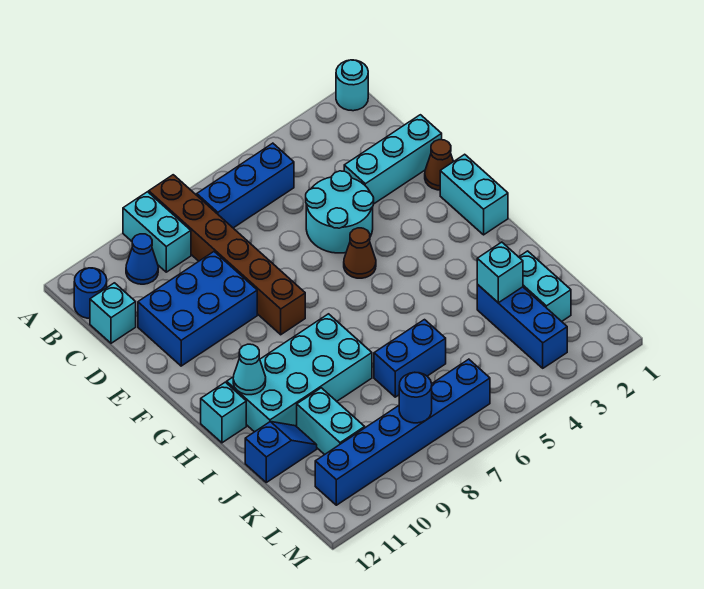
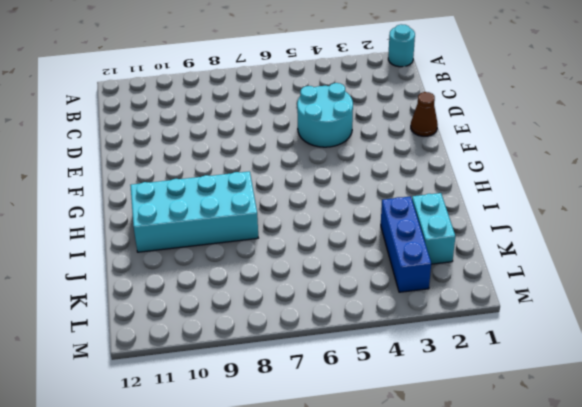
none -> brown brick A8:F8 level 1
none -> cyan brick A9:B9 level 1
none -> blue brick B5:B7 level 1

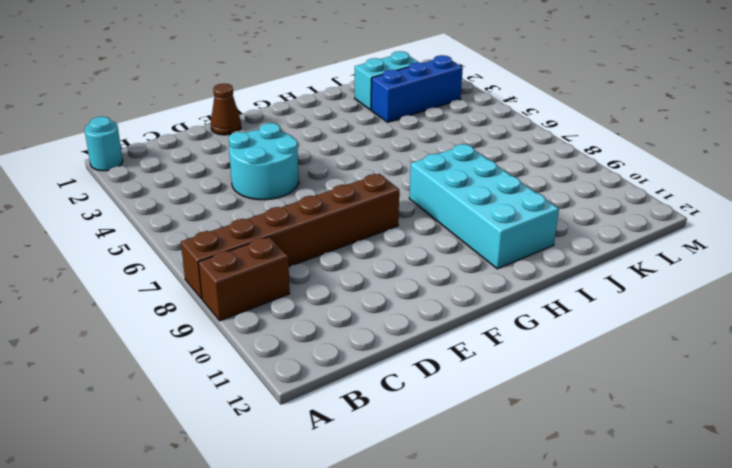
brown brick A9:B9 level 1 -> cyan brick A9:B9 level 1
none -> blue brick B5:B7 level 1
none -> blue cone B10 level 1
none -> blue round brick B12 level 1

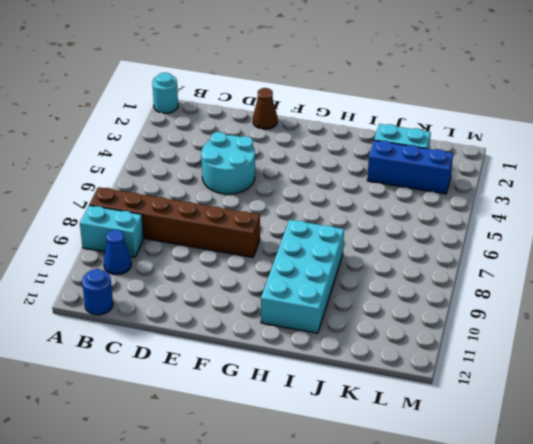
none -> blue brick B5:B7 level 1
none -> cyan brick C12 level 1
none -> cyan brick D1:D3 level 1

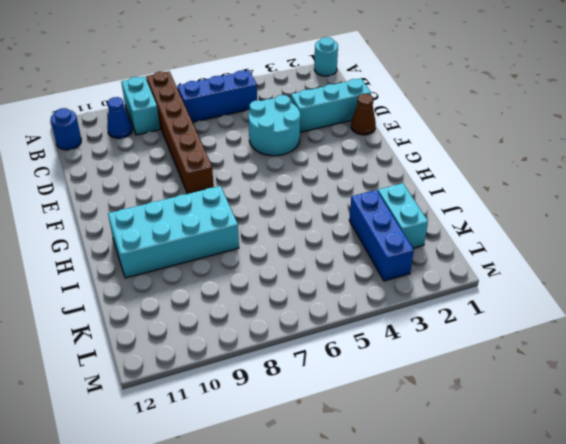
none -> cyan brick C12 level 1
none -> blue brick D9:E11 level 1
none -> cyan brick F1:G1 level 1

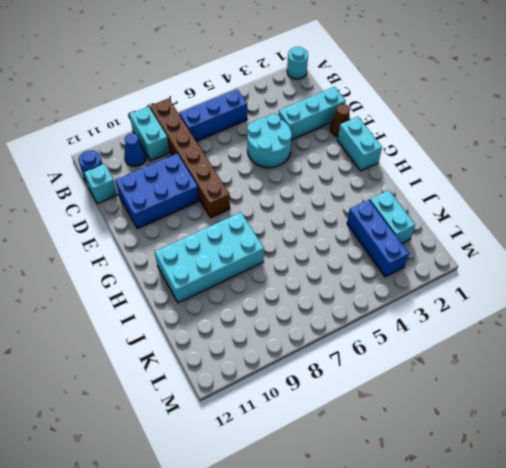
none -> brown cone F5 level 1
none -> cyan brick H12 level 1
none -> blue brick J6:J7 level 1

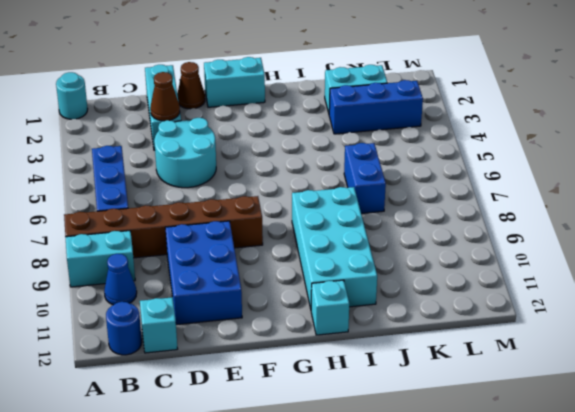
brown cone D3 level 2 -> brown cone F5 level 1
none -> cyan brick J10:K10 level 1
none -> blue slope J11:J12 level 1 top 12
none -> blue brick L6:L11 level 1

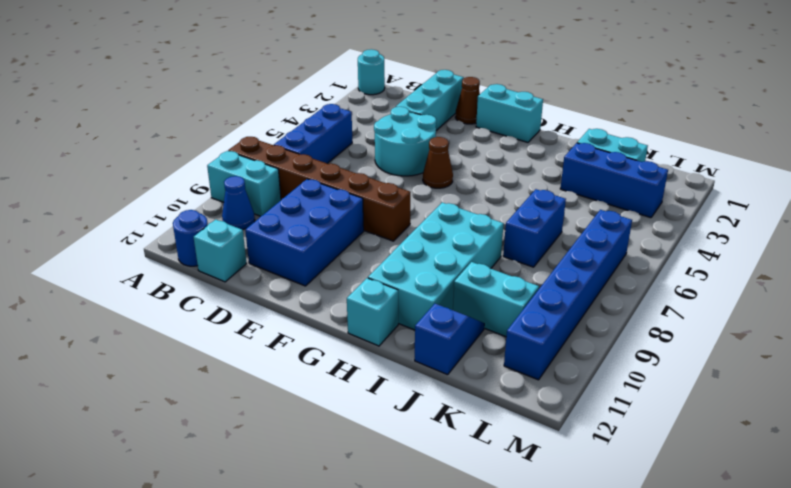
none -> cyan cone H11 level 2
none -> cyan brick J3 level 2
none -> blue round brick L8 level 2

